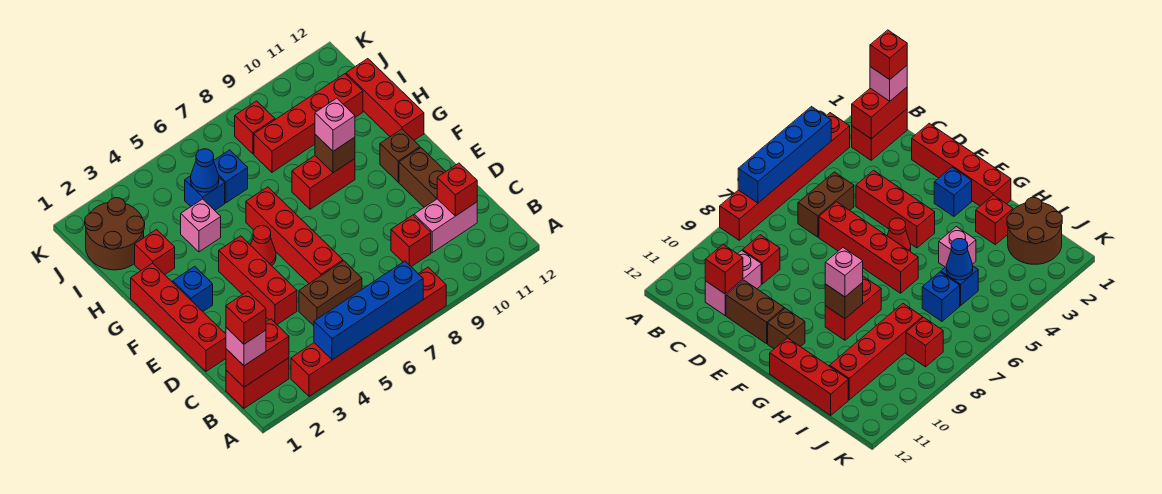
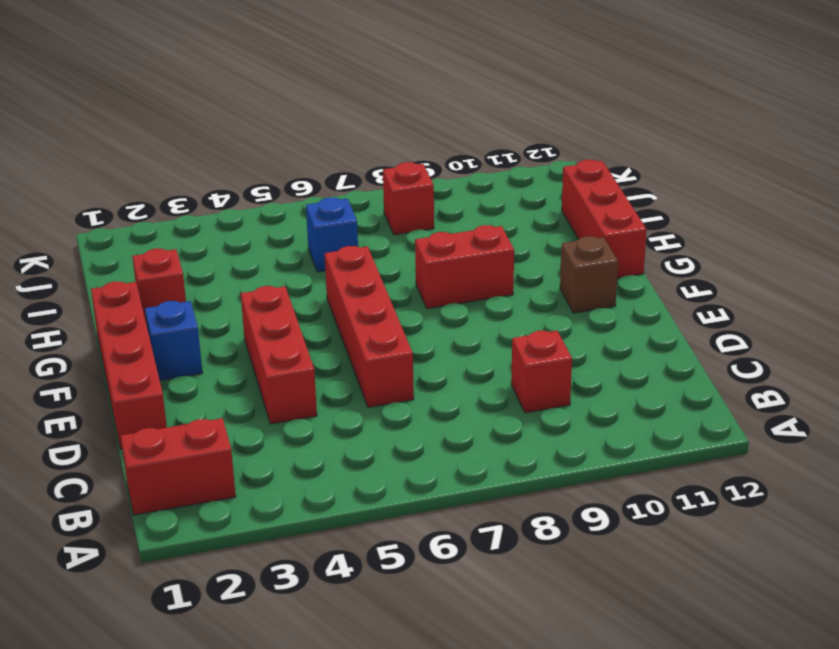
none -> red brick A3:A8 level 1
none -> brown brick C5:C6 level 1
none -> pink brick C10:C11 level 1

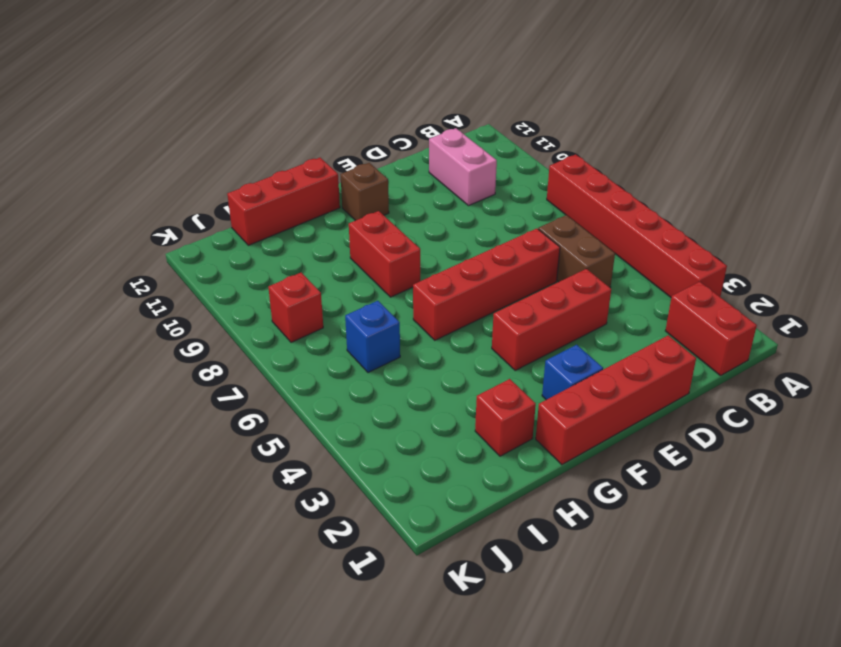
none -> red brick C9 level 1
none -> brown brick D11:E11 level 1
none -> red cone F5 level 1

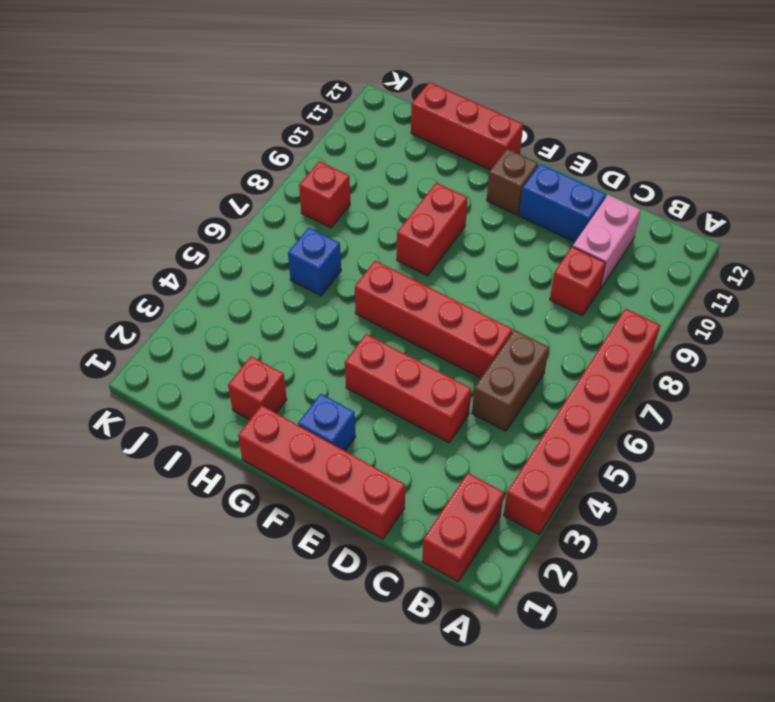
blue brick D11:E11 level 1 -> brown brick D11:E11 level 1
none -> red cone F5 level 1
none -> pink brick H4 level 1
none -> brown round brick I1:J2 level 1

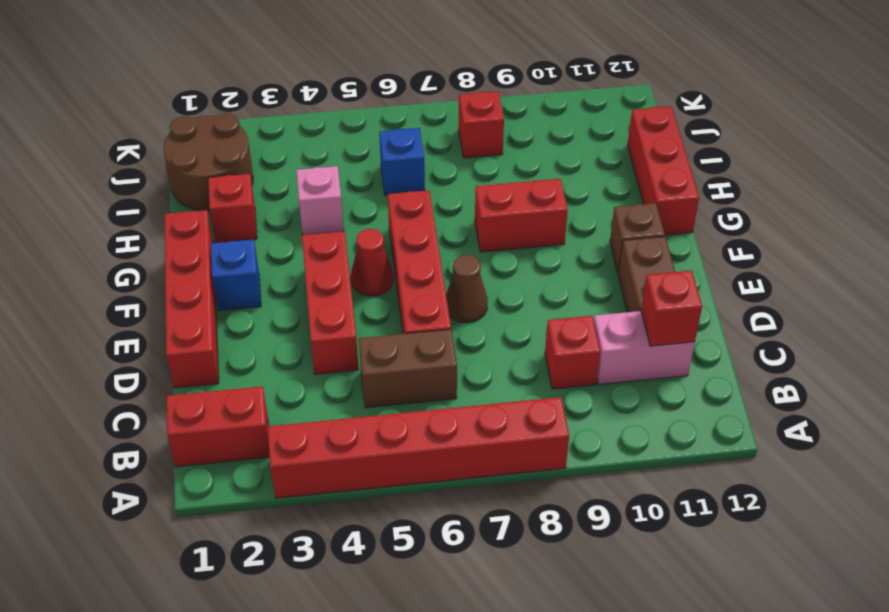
brown cone E7 level 1 -> none
none -> blue brick I5 level 1
none -> red brick I8:I11 level 1
none -> blue brick A4:A7 level 2

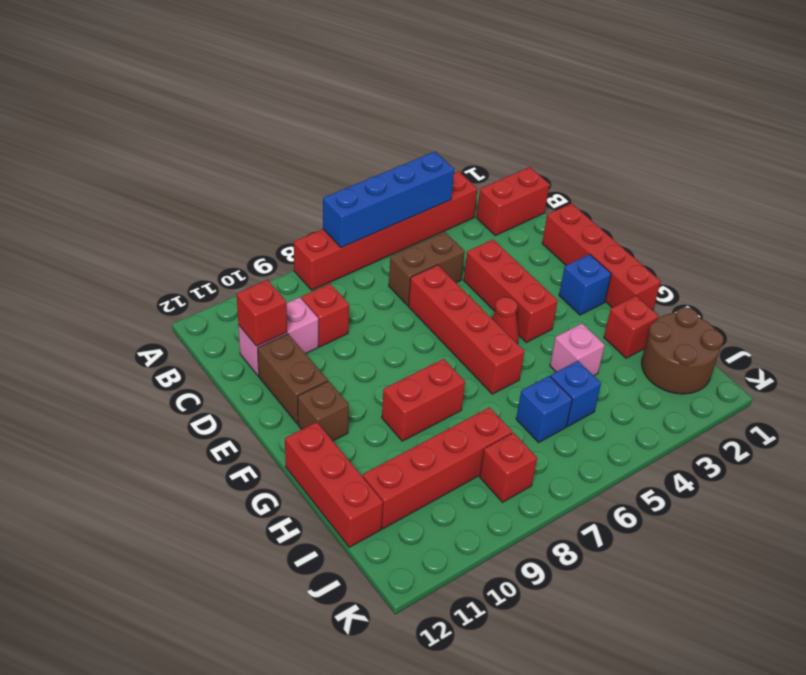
none -> red brick B1:B2 level 2
none -> brown brick G9 level 2
none -> blue cone I5 level 2

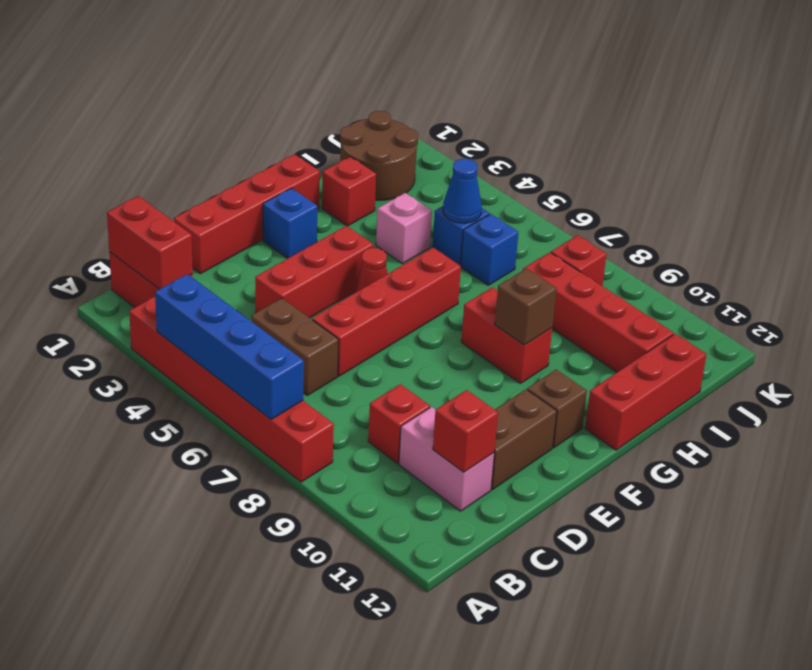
none -> pink brick B1 level 3
none -> pink brick G9 level 3
none -> red brick B1 level 4

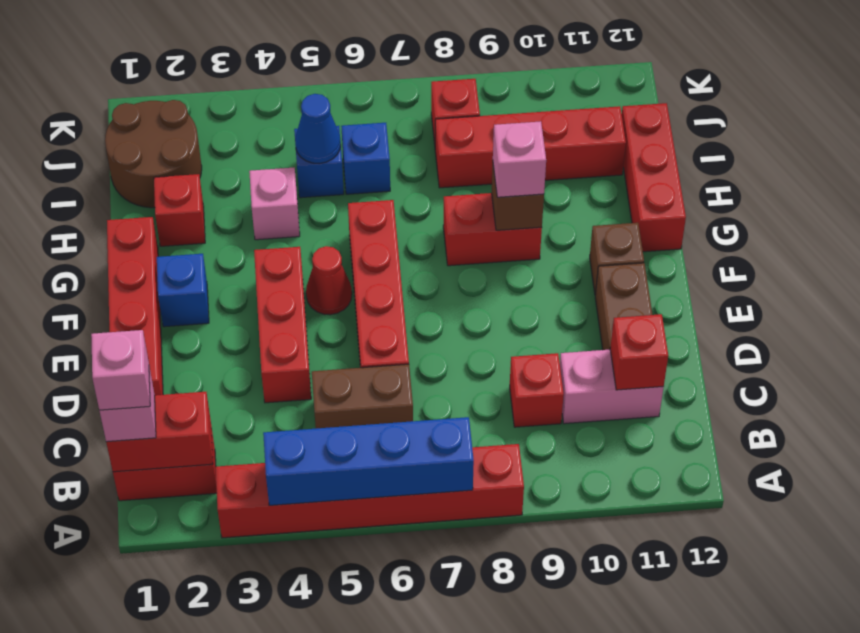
pink brick B1 level 4 -> red brick B1 level 4

